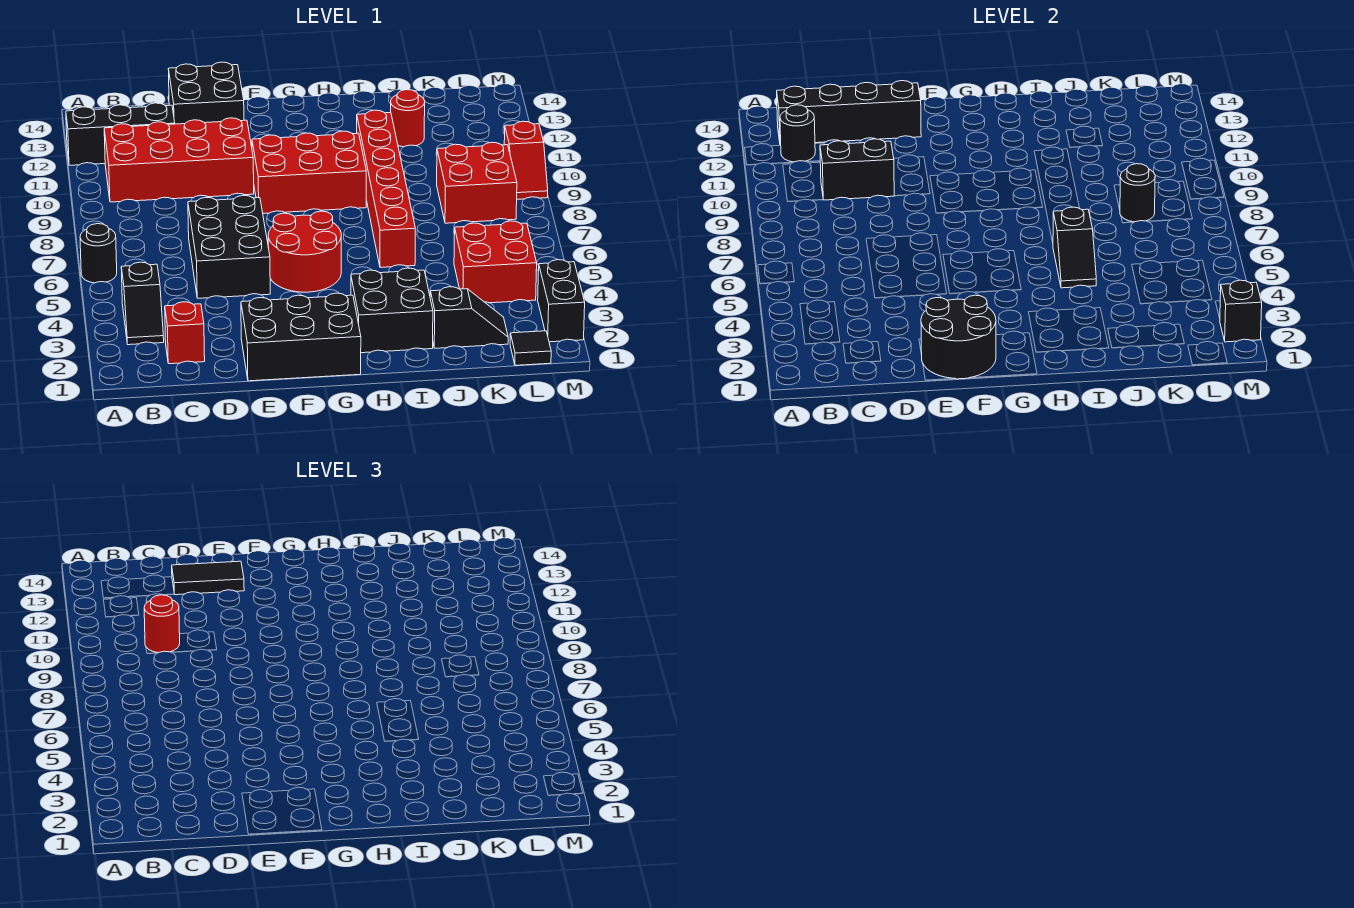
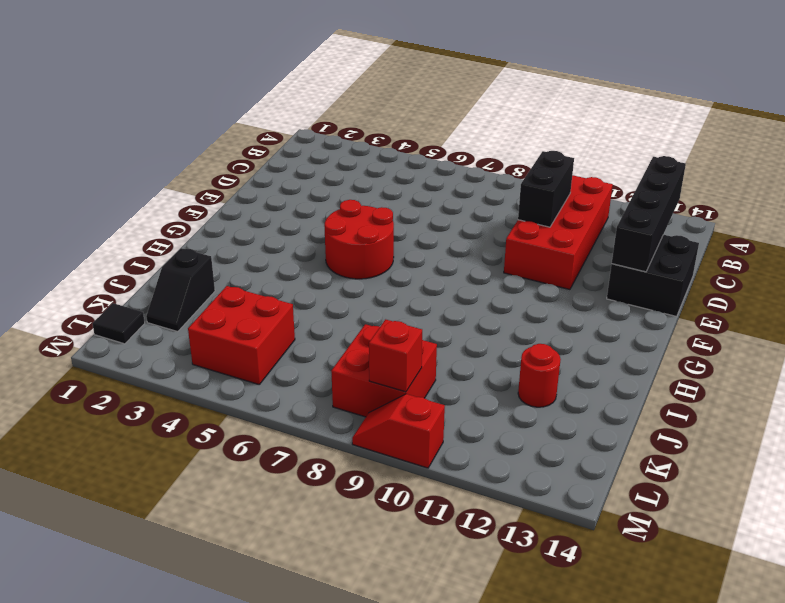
red brick L9 level 2 -> red brick C2 level 1
none -> black round brick A6 level 1
none -> black brick A12:C12 level 1
none -> black slope B3:B4 level 1 top 4

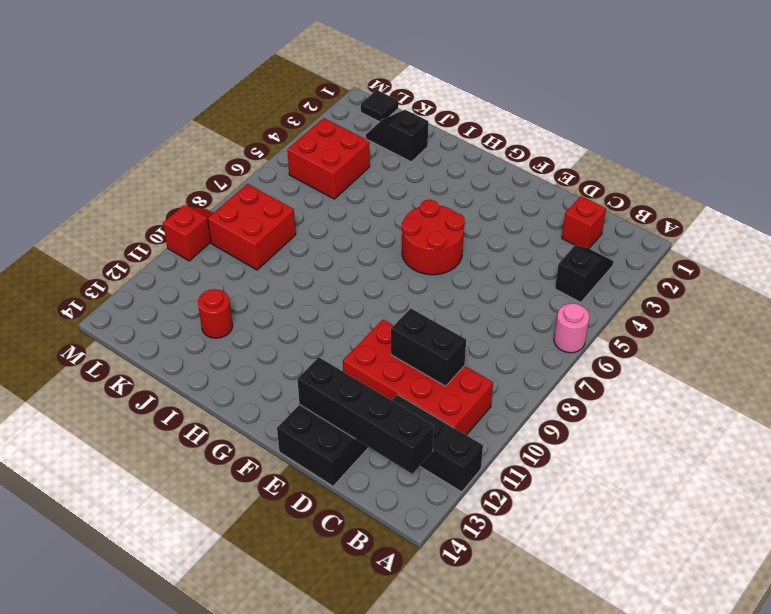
pink round brick A6 level 1 -> black round brick A6 level 1
none -> black brick D5:E7 level 1
none -> black brick E1:G2 level 1
none -> red brick F9:H10 level 1

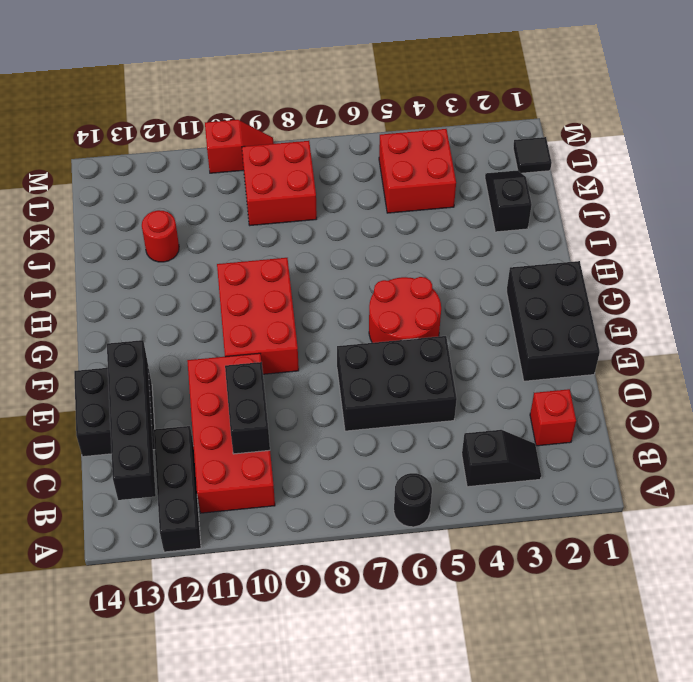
none -> black brick H2:I3 level 1
none -> red brick I6:I11 level 1
none -> black brick M2:M3 level 1

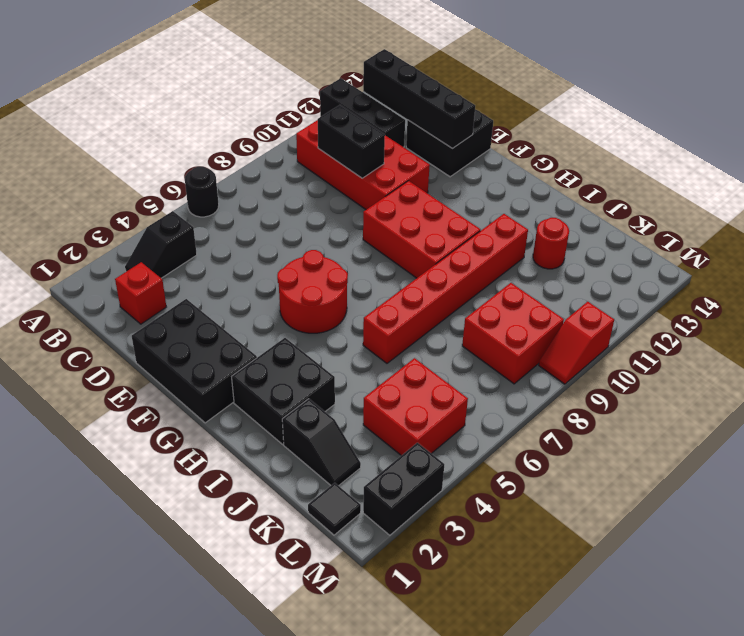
none -> black brick D5:E7 level 1
none -> black round brick B12 level 2
none -> black round brick E1:F2 level 2

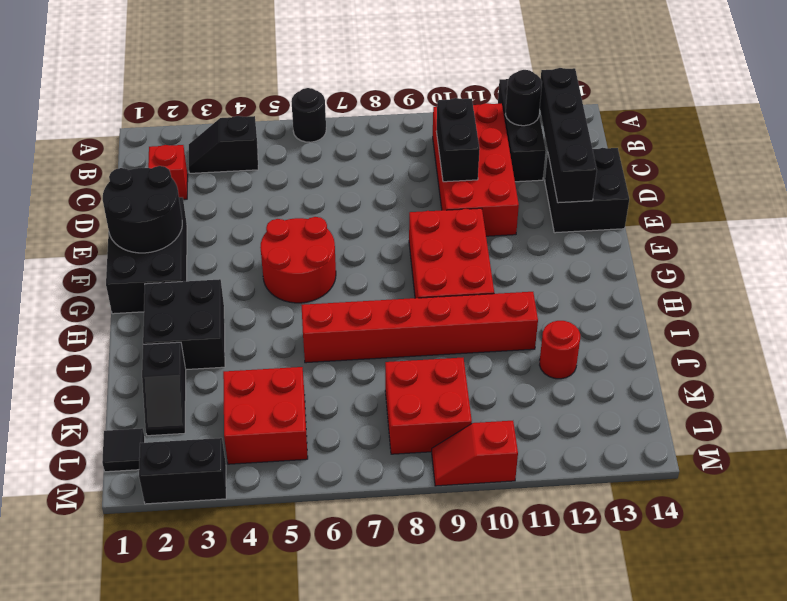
none -> black brick D5:E7 level 1
none -> black slope I5:I6 level 2 top 6
none -> black round brick K8 level 2

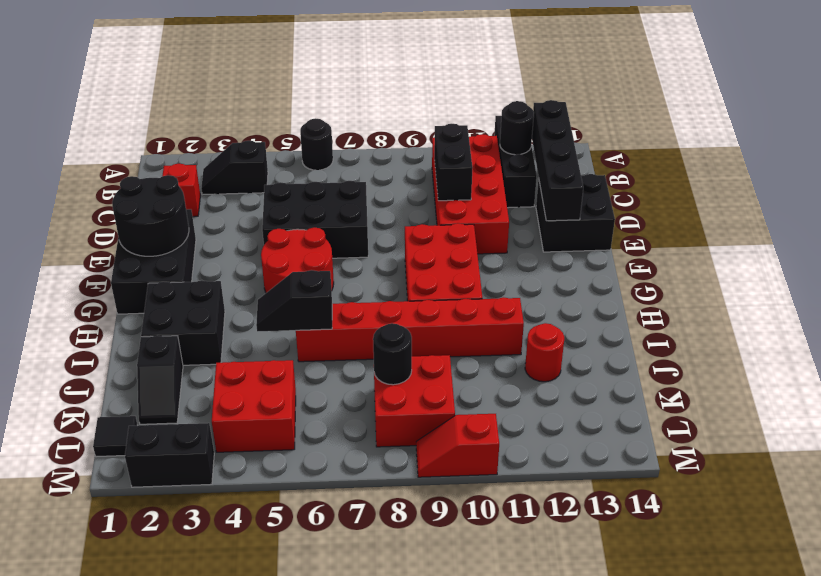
none -> black brick M2 level 2
none -> red round brick C10 level 3
none -> black tile D13:E13 level 3

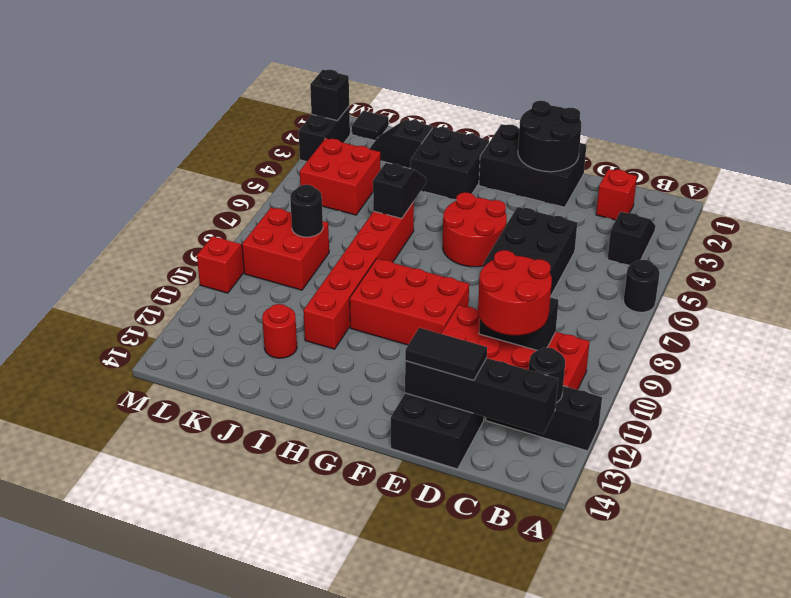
red round brick C10:D11 level 3 -> red round brick C10 level 3

